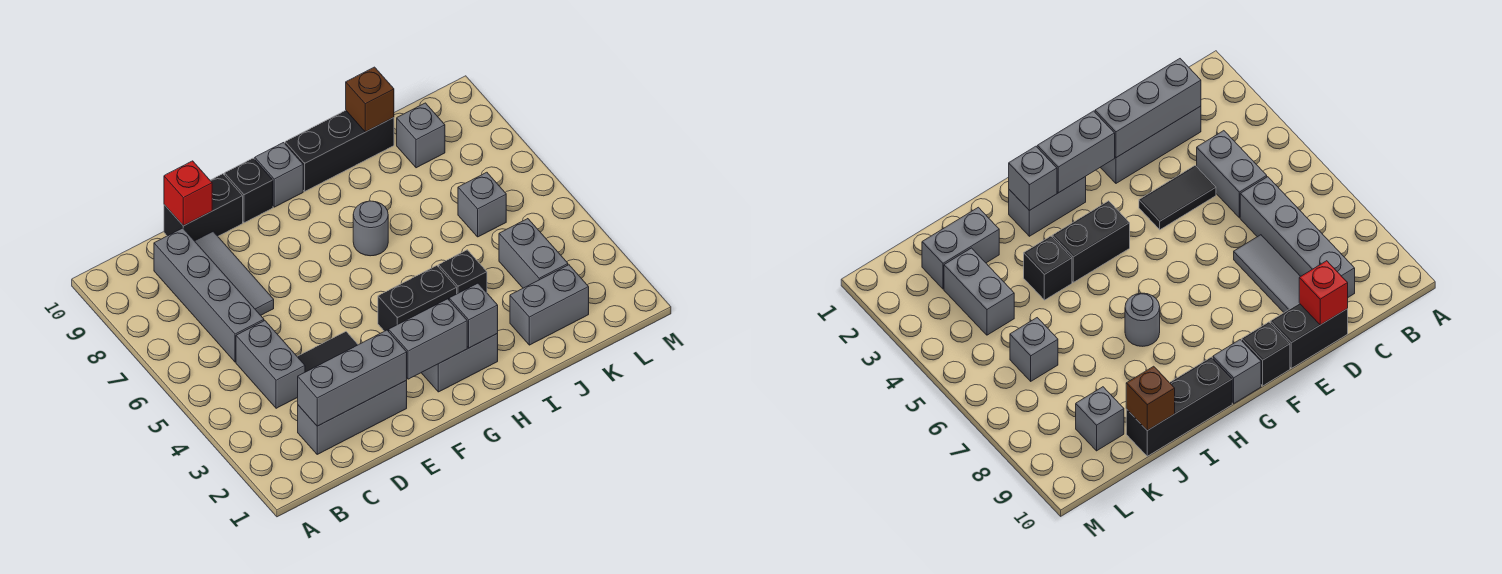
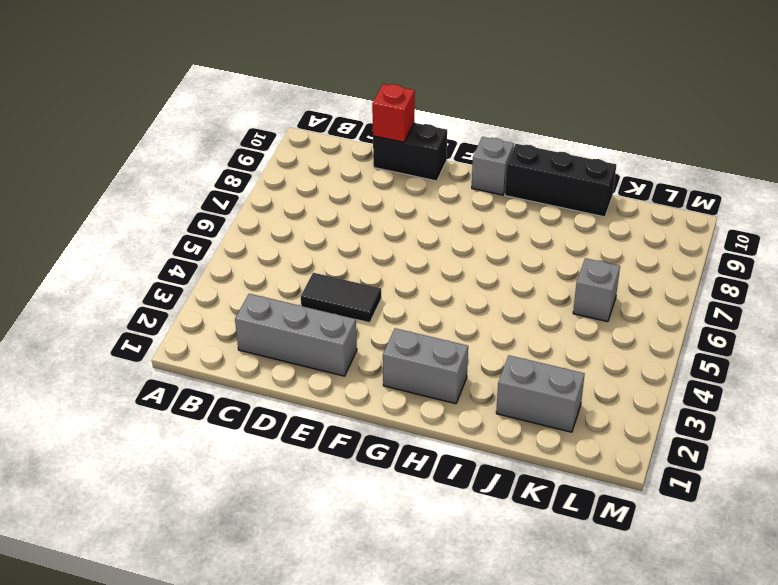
none -> grey brick C4:C5 level 1
none -> grey brick C6:C9 level 1
none -> grey tile D7:D9 level 1

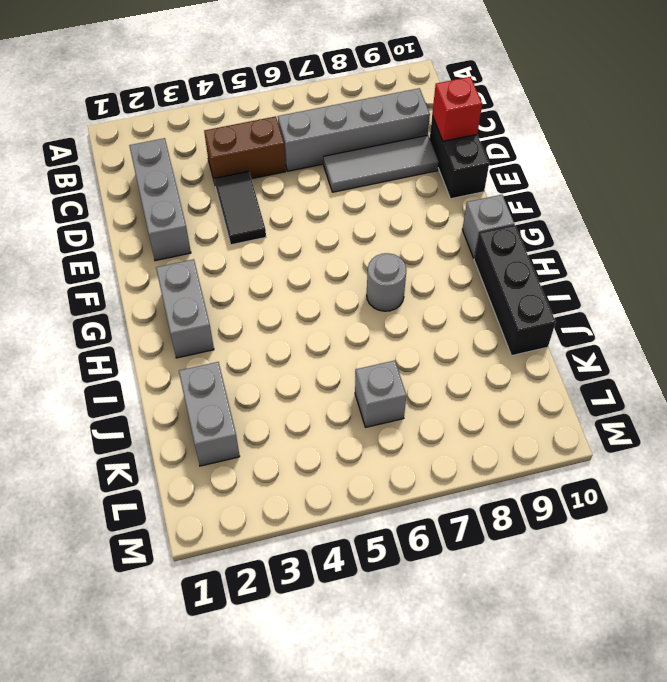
brown brick C4:C5 level 1 -> grey brick C4:C5 level 1
none -> black brick F10 level 1
none -> black brick G4:H4 level 1
none -> black brick I4 level 1

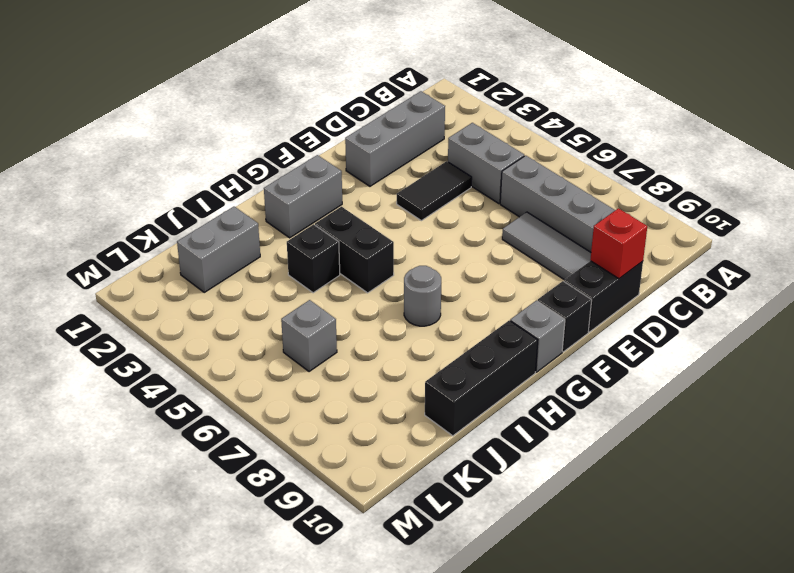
black brick H4:H5 level 1 -> black brick G4:H4 level 1
none -> grey brick K3:K4 level 1
none -> grey brick K9 level 1
none -> grey brick C2:E2 level 2

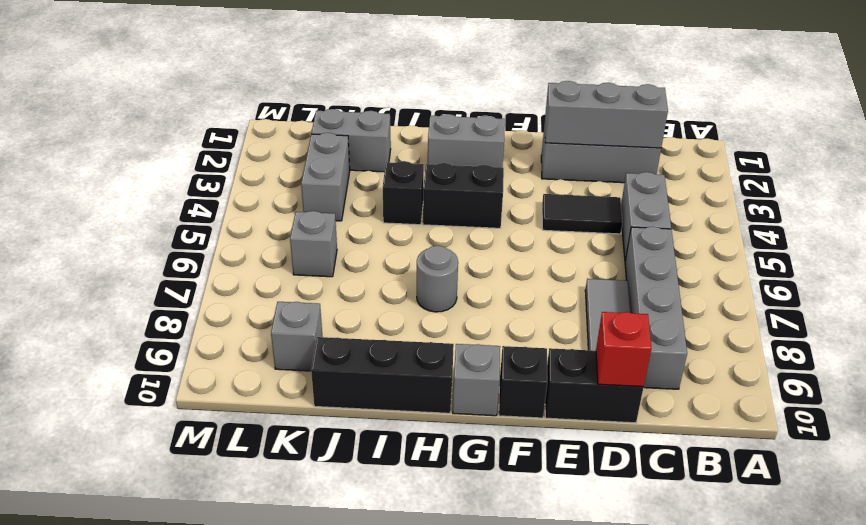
none -> grey brick F2:G2 level 2
none -> grey brick H2 level 2
none -> brown brick J10 level 2

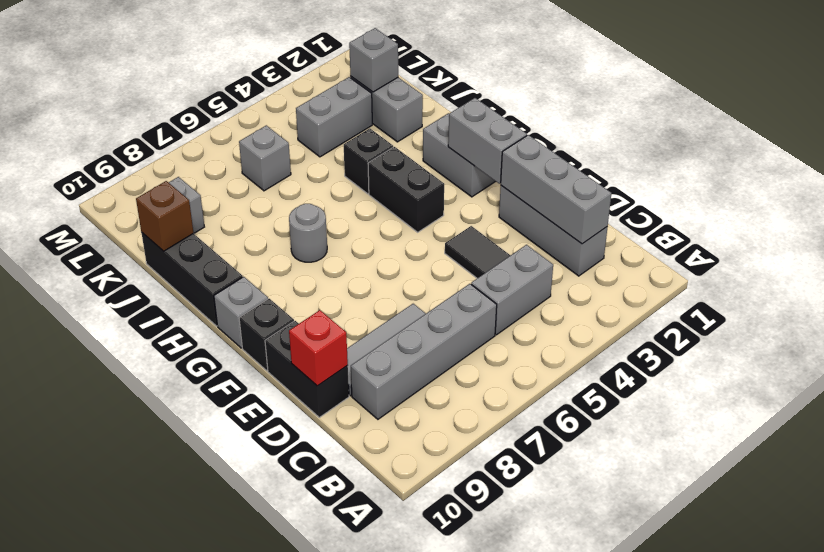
grey brick K2 level 2 -> grey brick H2 level 2

